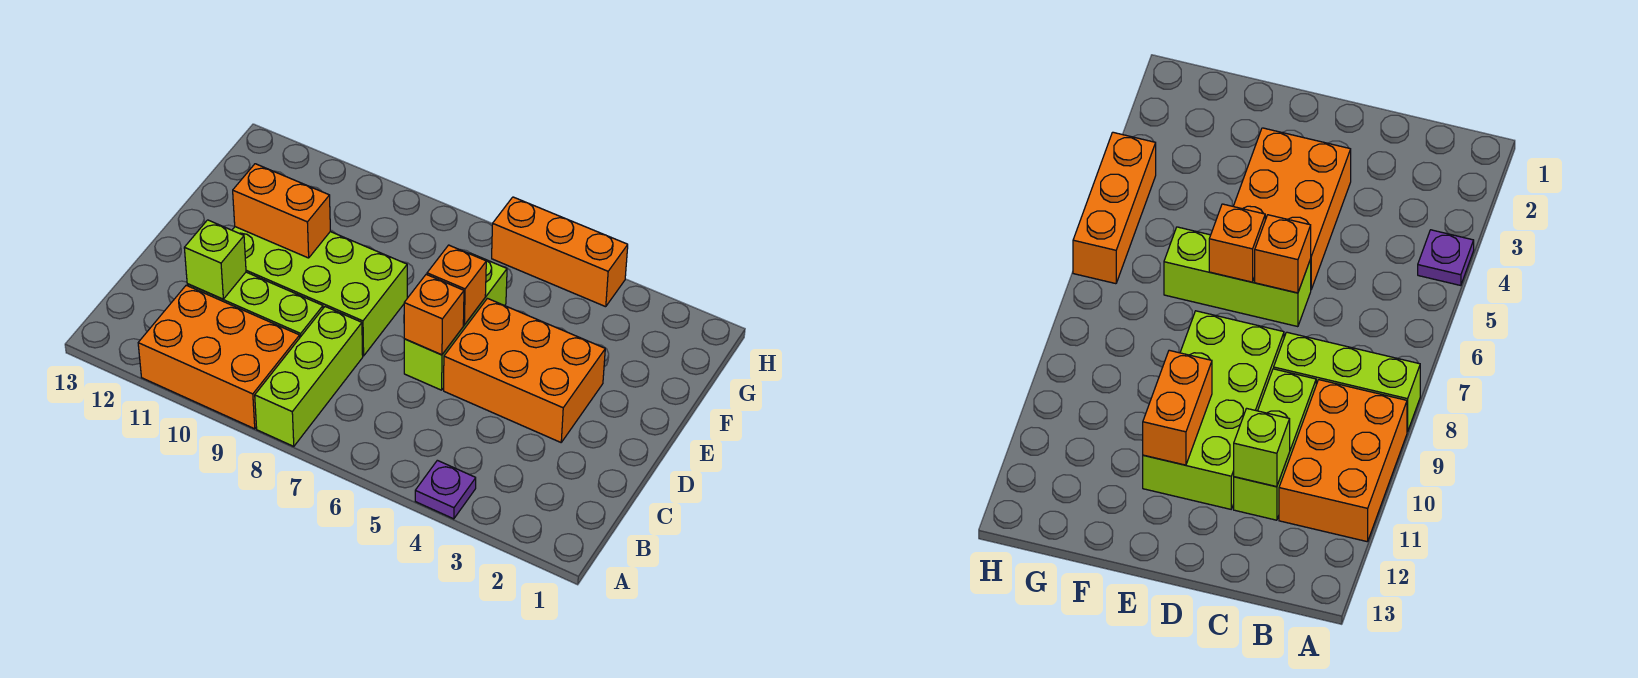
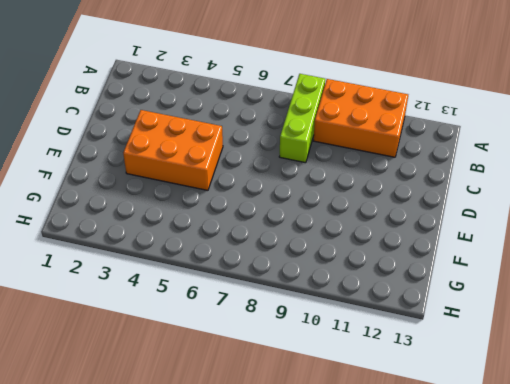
none -> purple plate A4 level 1
none -> lime brick C9:C11 level 1
none -> lime brick D6:F6 level 1

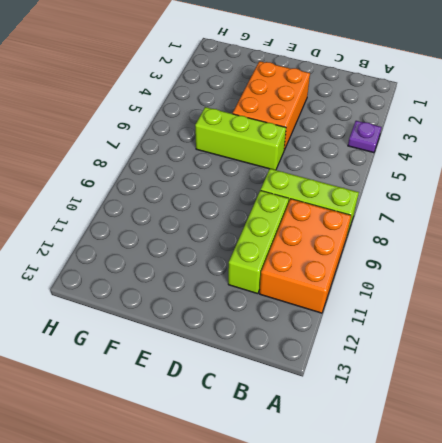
none -> lime brick D8:E11 level 1
none -> orange brick H4:H6 level 1
none -> lime brick C11 level 2

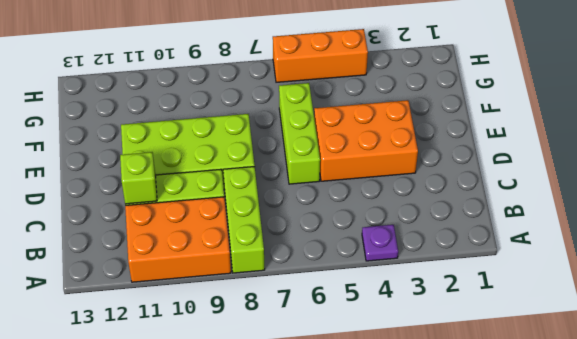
none -> orange brick D6 level 2
none -> orange brick E6 level 2
none -> orange brick E10:E11 level 2

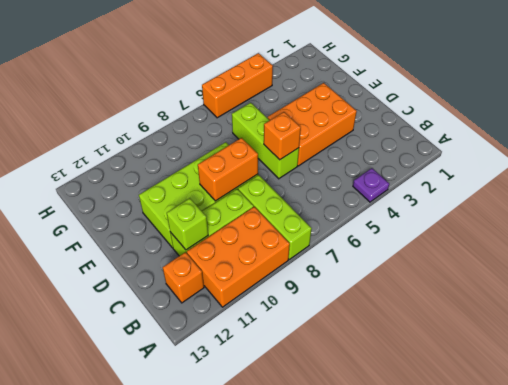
orange brick B12 level 1 -> orange brick E6 level 2
orange brick D8:D9 level 2 -> orange brick E10:E11 level 2

